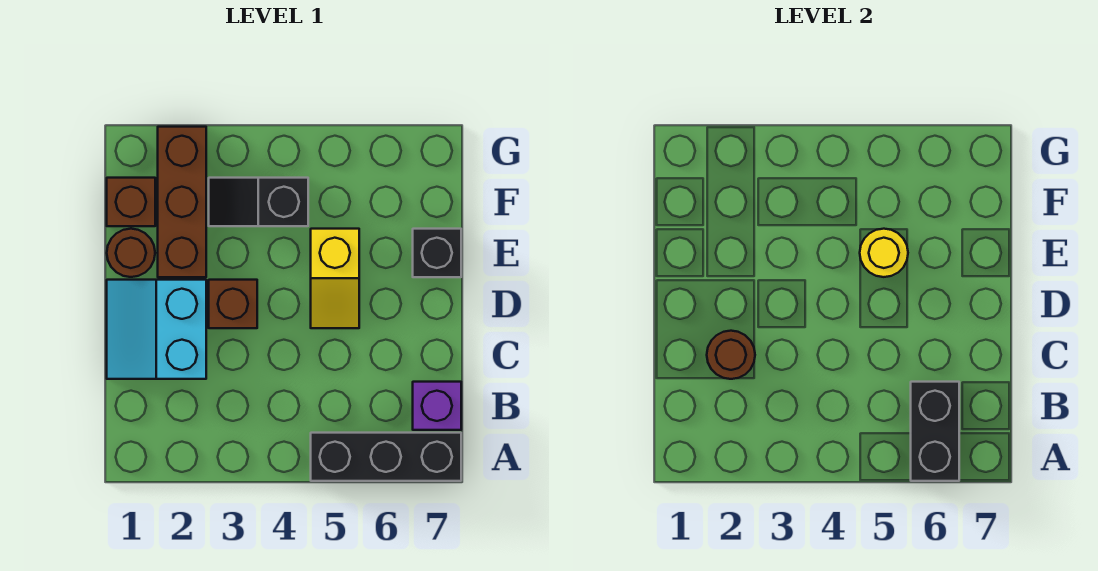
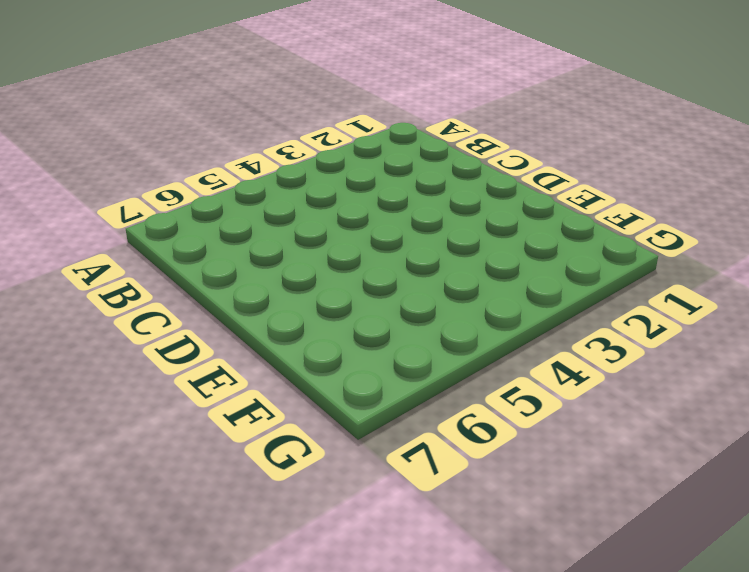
none -> black brick A5:A7 level 1
none -> purple brick B7 level 1
none -> cyan slope C1:D2 level 1 top 2

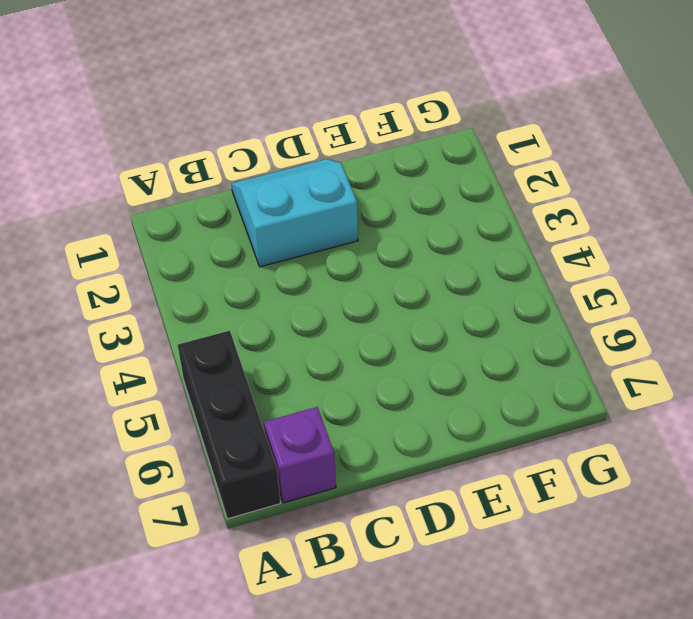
none -> brown brick D3 level 1
none -> yellow slope D5:E5 level 1 top E
none -> brown round brick E1 level 1

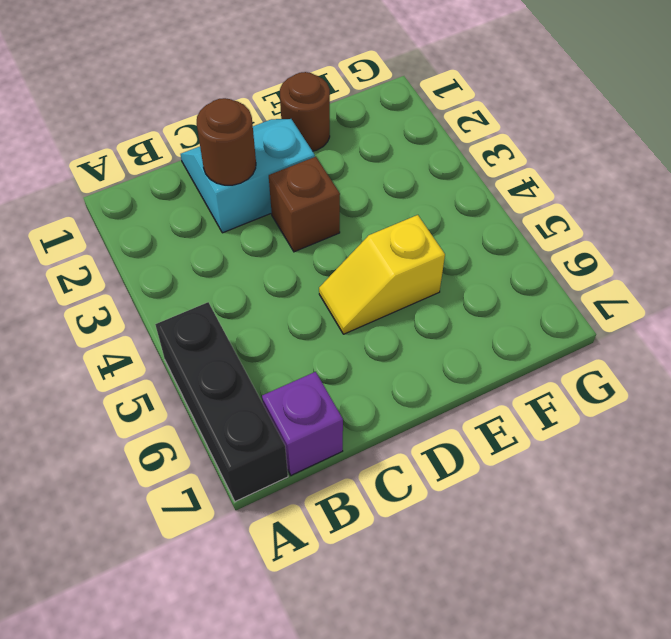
none -> brown brick E2:G2 level 1
none -> black brick E7 level 1
none -> brown brick F1 level 1

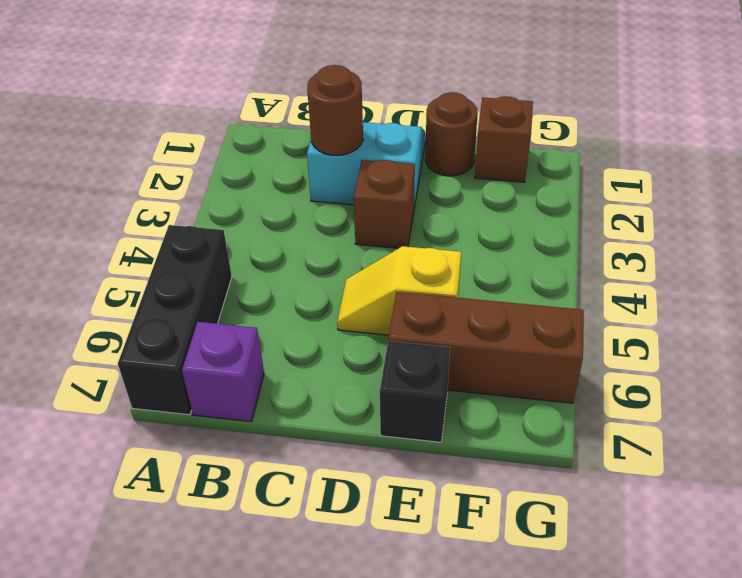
brown brick E6:G6 level 1 -> brown brick E2:G2 level 1
none -> black slope F3:F4 level 1 top 4
none -> black brick A6:B6 level 2
none -> yellow round brick E5 level 2

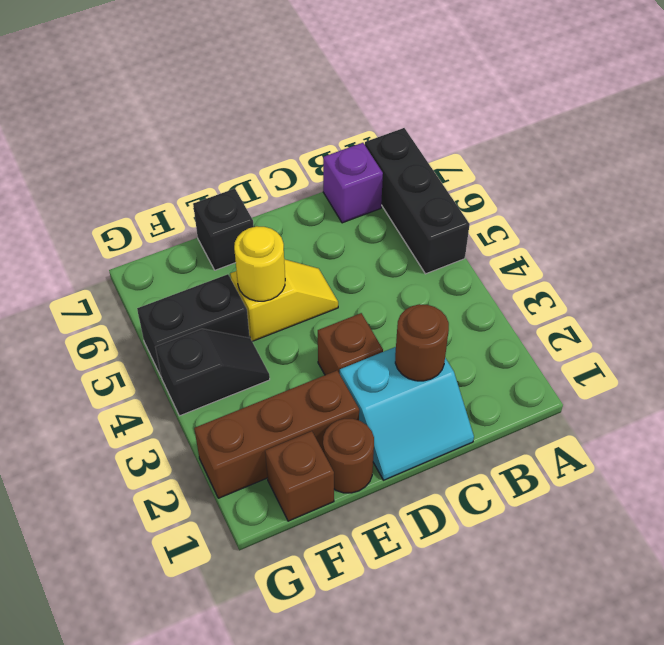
black slope F4:G4 level 1 top G -> black slope F3:F4 level 1 top 4
black brick F5:G5 level 1 -> black brick A6:B6 level 2

